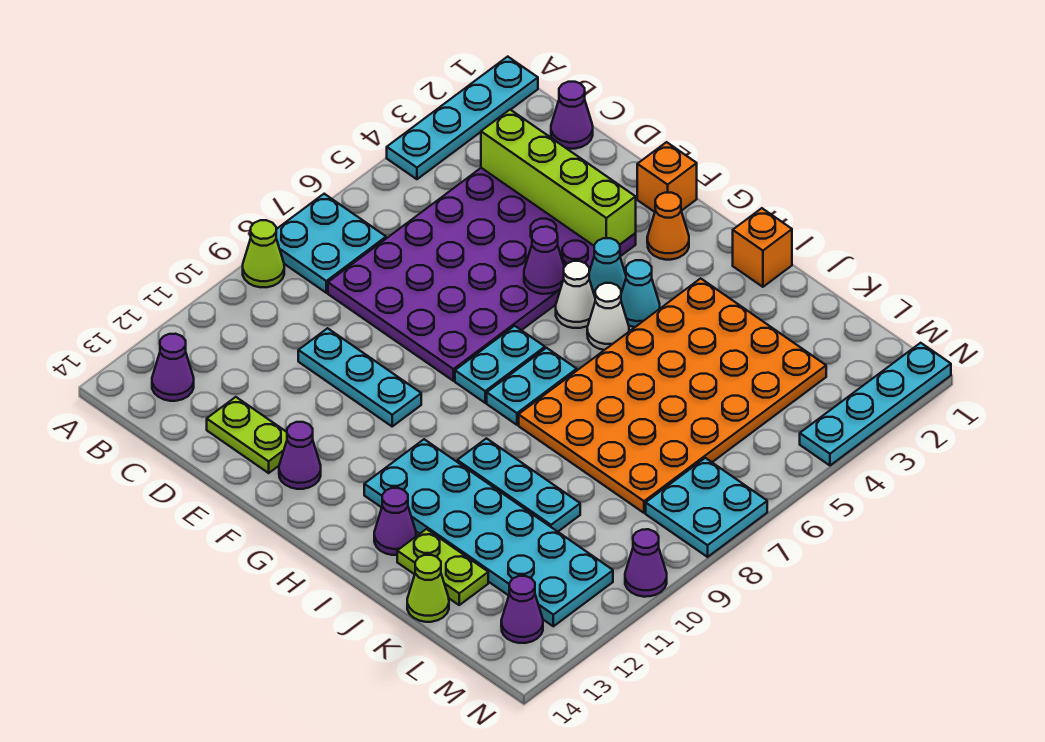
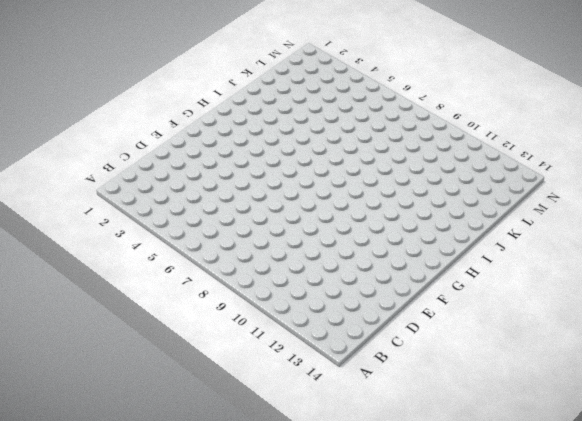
none -> cyan plate A1:A4 level 1
none -> cyan plate A7:B8 level 1
none -> lime cone A9 level 1
none -> purple cone B13 level 1

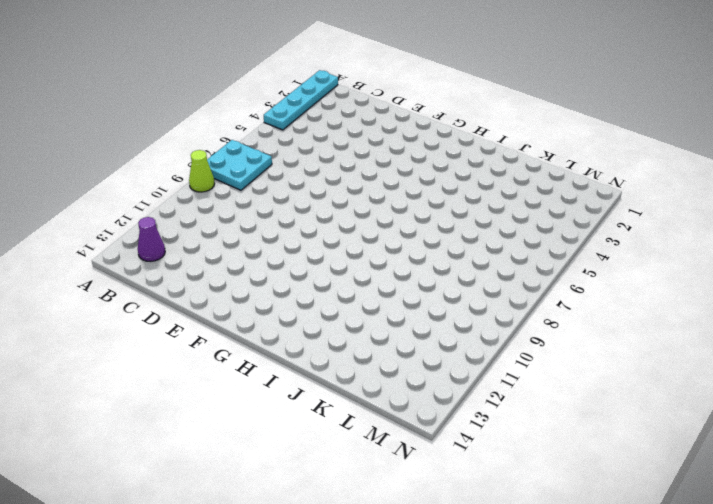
none -> purple cone C1 level 1
none -> purple plate C3:F8 level 1
none -> cyan plate D10:F10 level 1
none -> lime plate D13:E13 level 1

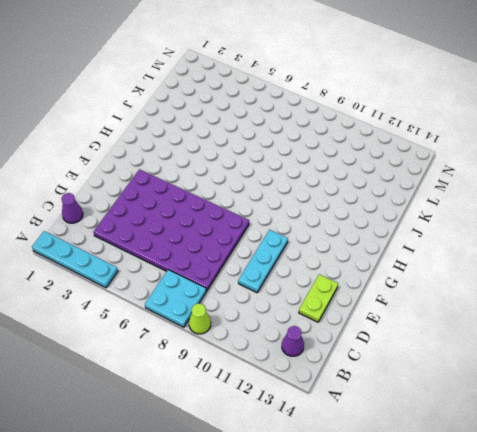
none -> orange brick F1 level 1
none -> purple cone F13 level 1
none -> orange cone G2 level 1
none -> cyan cone G4 level 1

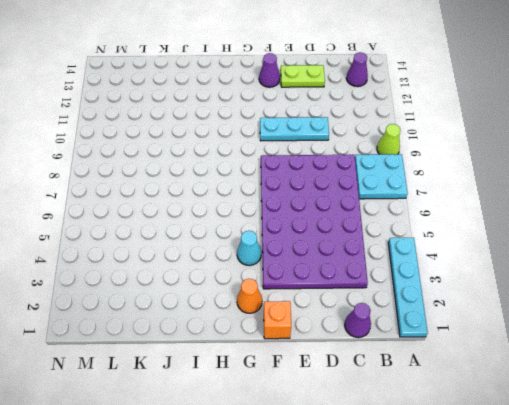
none -> white cone G5 level 1
none -> cyan plate G7:G8 level 1
none -> cyan cone H4 level 1
none -> white cone H5 level 1

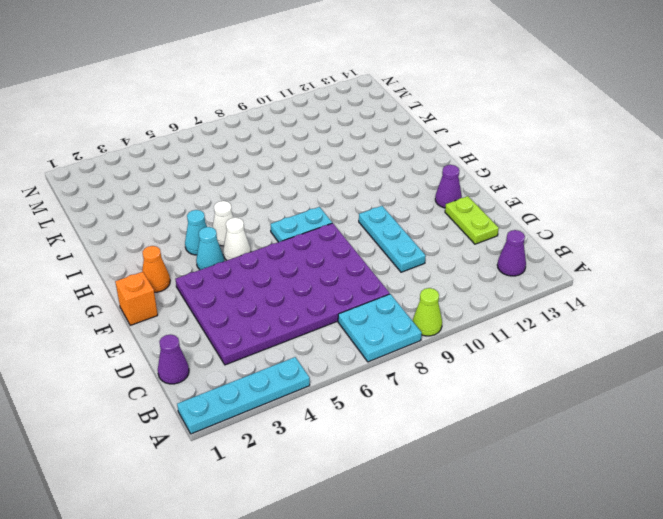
none -> cyan plate H7:H8 level 1
none -> cyan plate H11:M12 level 1
none -> orange brick I1 level 1
none -> orange plate I3:L8 level 1

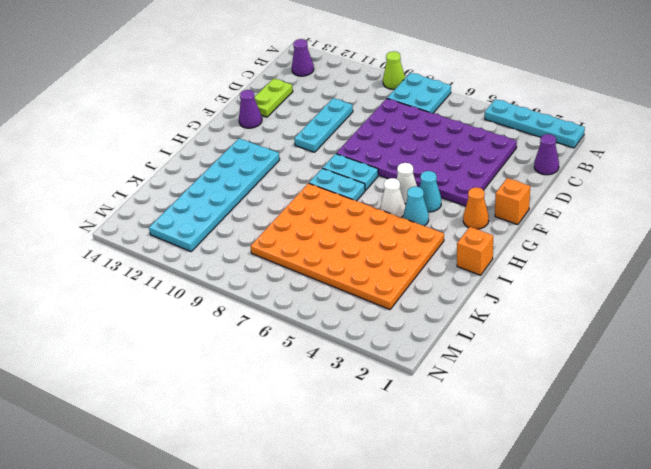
none -> cyan plate I10:K10 level 1
none -> purple cone I13 level 1
none -> lime plate J13:K13 level 1
none -> lime cone K14 level 1

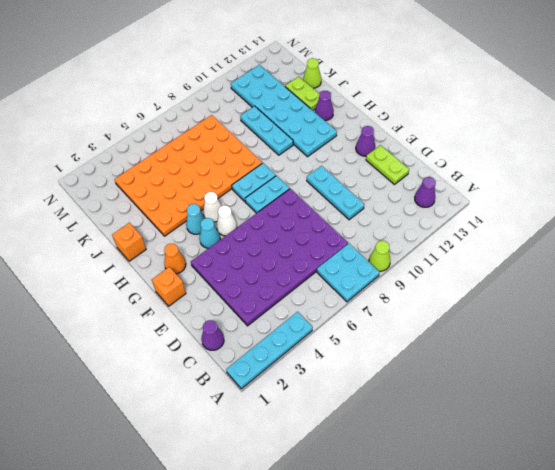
none -> cyan plate M7:N8 level 1
none -> purple cone M13 level 1
none -> cyan plate N1:N4 level 1
none -> purple cone N10 level 1

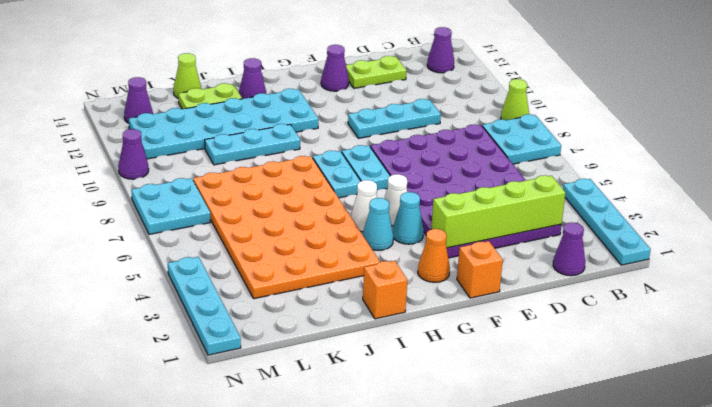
none -> purple cone F5 level 2

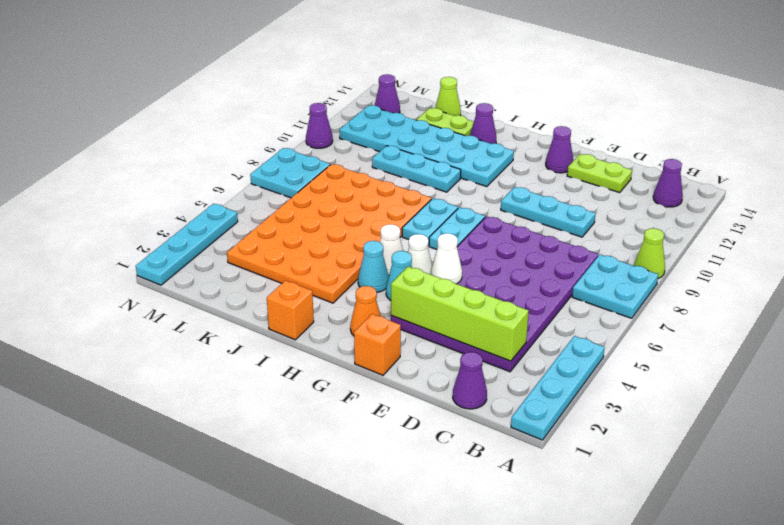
white cone F5 level 2 -> purple cone F5 level 2

